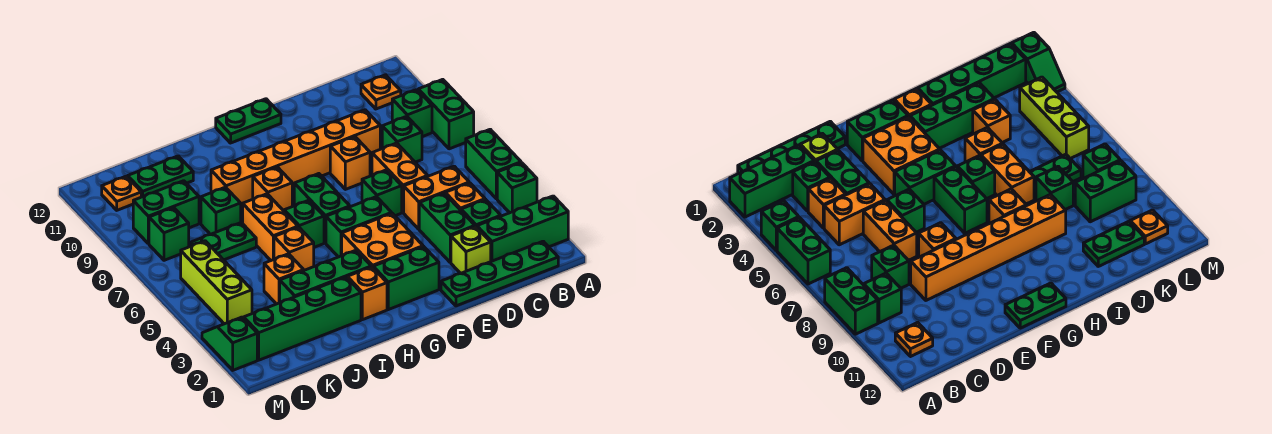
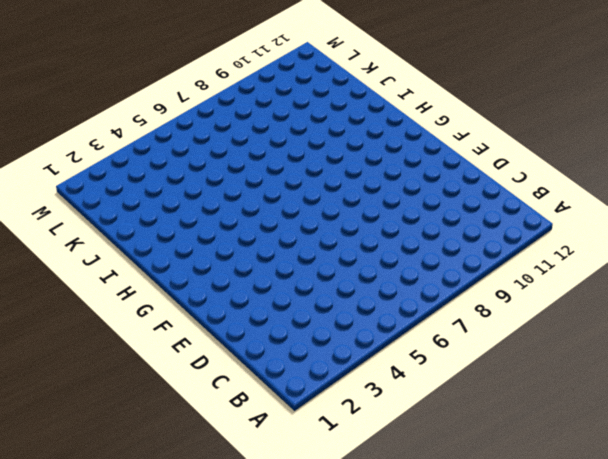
none -> green brick A2:C2 level 1
none -> green brick A4 level 1
none -> green brick A5:A6 level 1
none -> green brick A8:A9 level 1

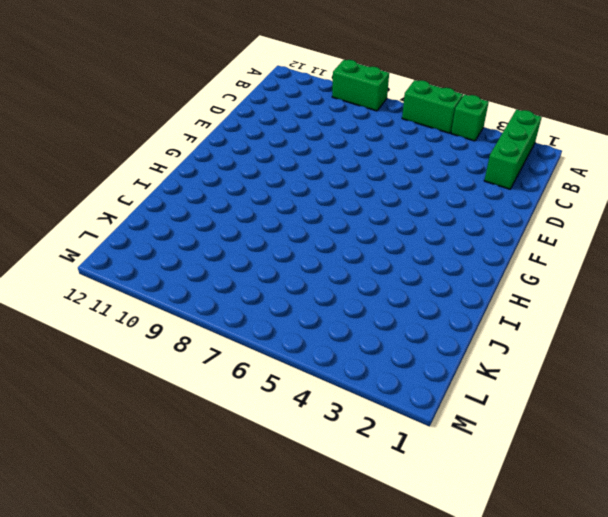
none -> green plate B1:E1 level 1
none -> green brick B9 level 1
none -> orange plate B11 level 1
none -> green brick C3 level 1

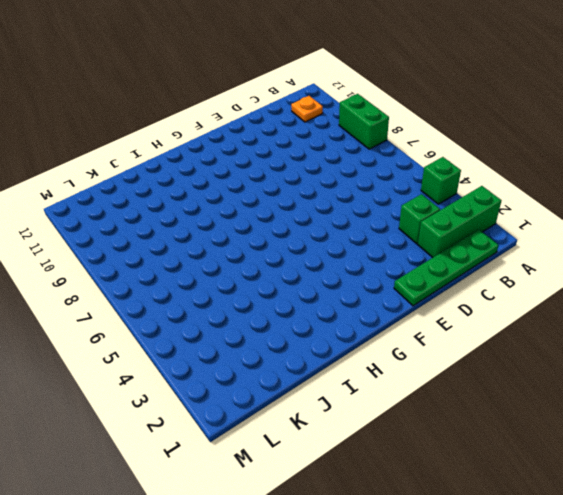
none -> green brick A5:A6 level 1
none -> green brick B9 level 1
none -> orange brick C4 level 1
none -> orange brick C5:D5 level 1

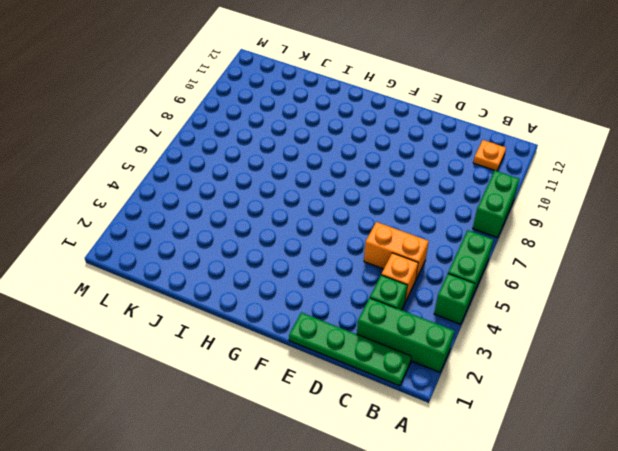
none -> green brick B9 level 1
none -> green brick C8 level 1
none -> lime brick D2 level 1
none -> green brick D3:D4 level 1

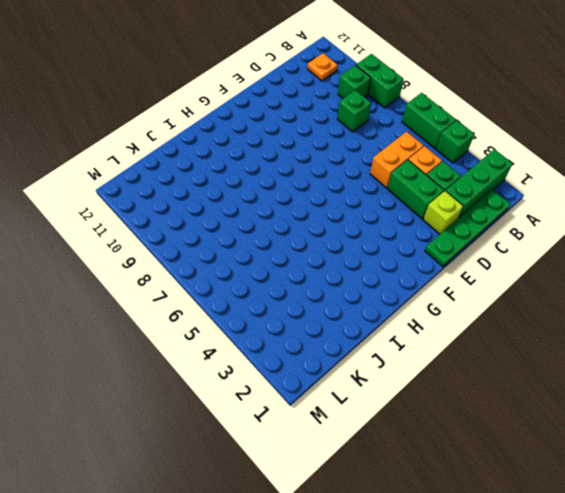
none -> orange brick D6:D7 level 1
none -> orange brick D9:I9 level 1
none -> green brick E6 level 1
none -> orange brick E8 level 1

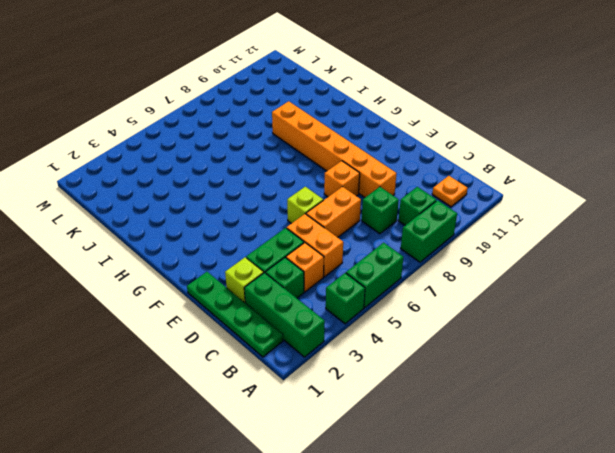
lime brick E6 level 1 -> green brick E6 level 1
none -> green brick F2:G2 level 1
none -> orange brick F3:G4 level 1
none -> green brick F5:G5 level 1
none -> green plate F12:G12 level 1

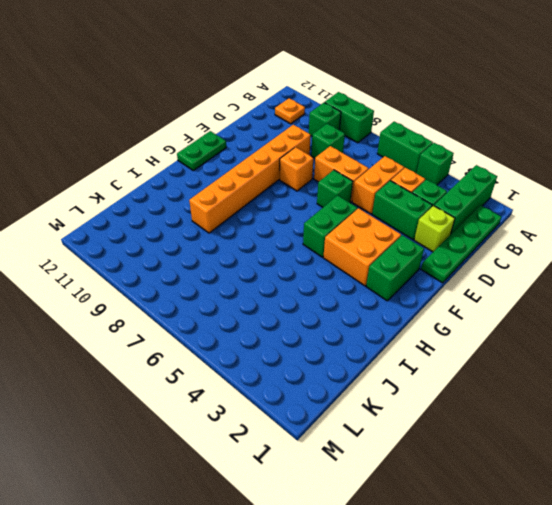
none -> green brick G6:G7 level 1
none -> orange brick H2 level 1
none -> green brick H3:J3 level 1
none -> green brick H6 level 1

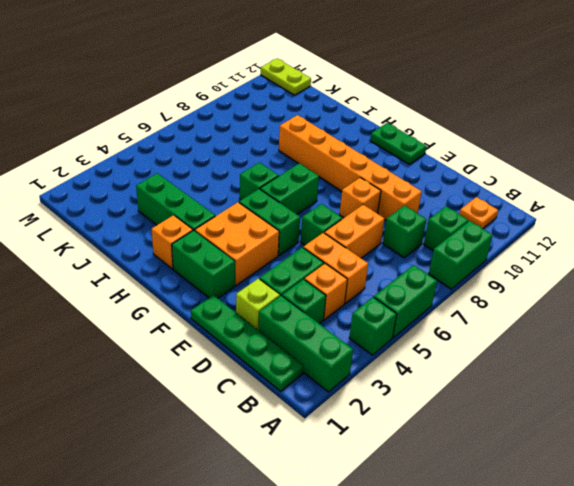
lime plate L12:M12 level 1 -> none
none -> orange brick H8 level 1
none -> green brick I2:L2 level 1
none -> orange brick I5 level 1
none -> orange brick I6:I7 level 1

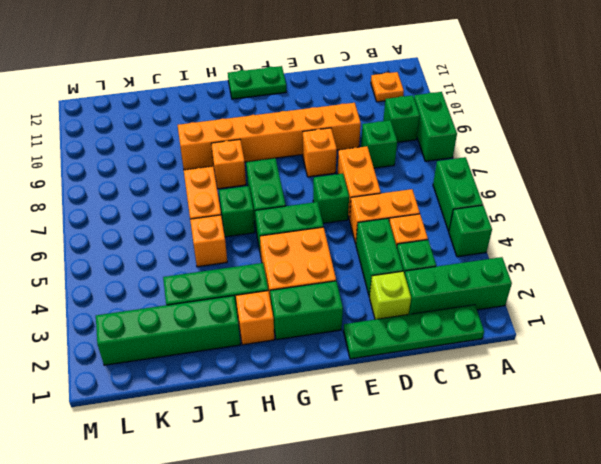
none -> orange brick J4 level 1
none -> green plate J7:K7 level 1
none -> green brick J8 level 1
none -> green plate J11:K11 level 1

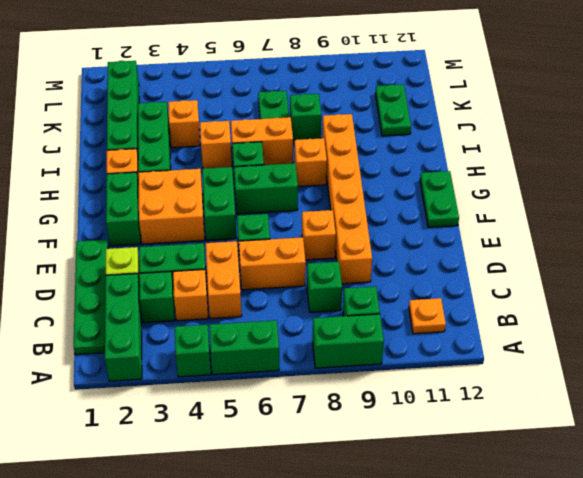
none -> green brick K9:L9 level 1
none -> lime brick L4:L6 level 1
none -> green brick L8 level 1
none -> orange plate L11 level 1

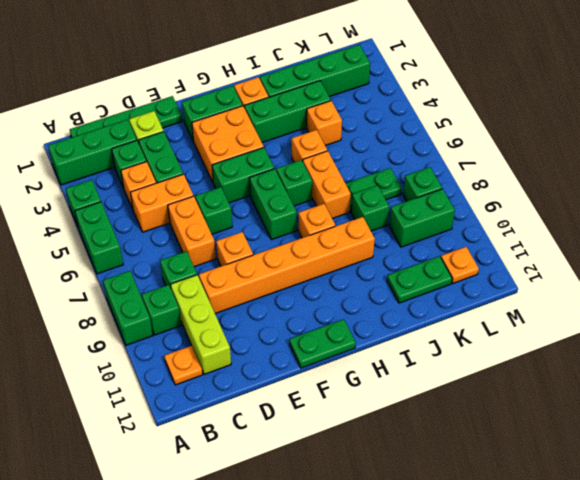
lime brick C9:C11 level 1 -> lime brick L4:L6 level 1
none -> green slope M2:M3 level 1 top 2

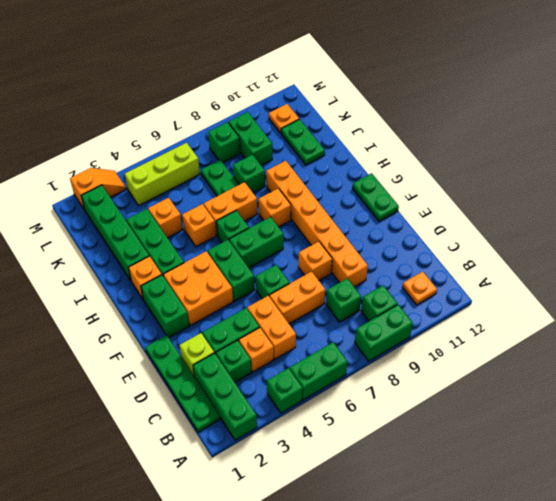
orange slope M2:M3 level 1 top 2 -> green slope M2:M3 level 1 top 2

